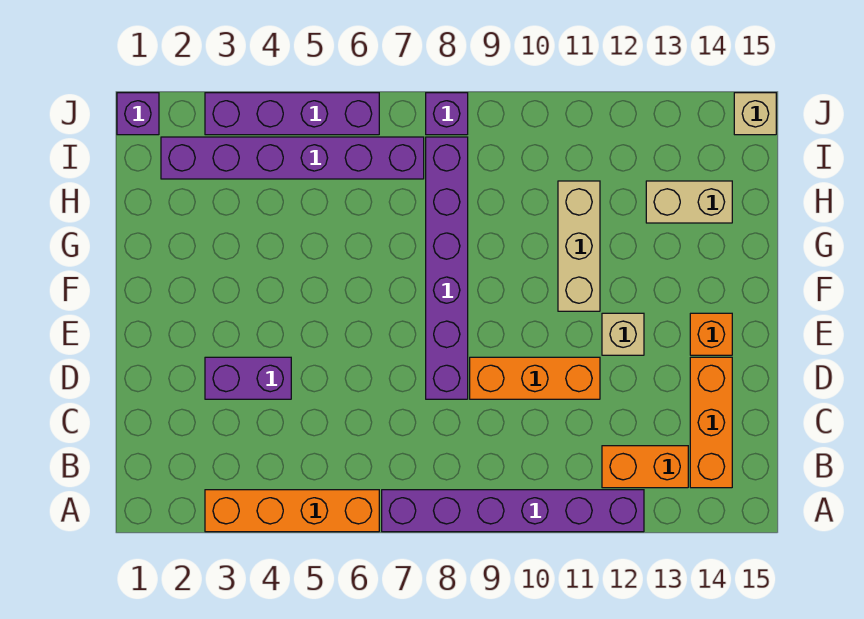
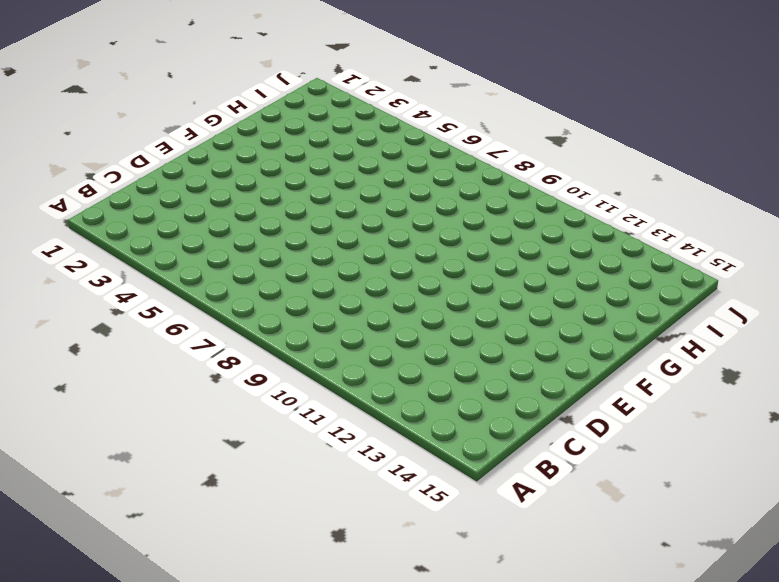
none -> orange brick A3:A6 level 1
none -> purple brick A7:A12 level 1
none -> orange brick B12:B13 level 1

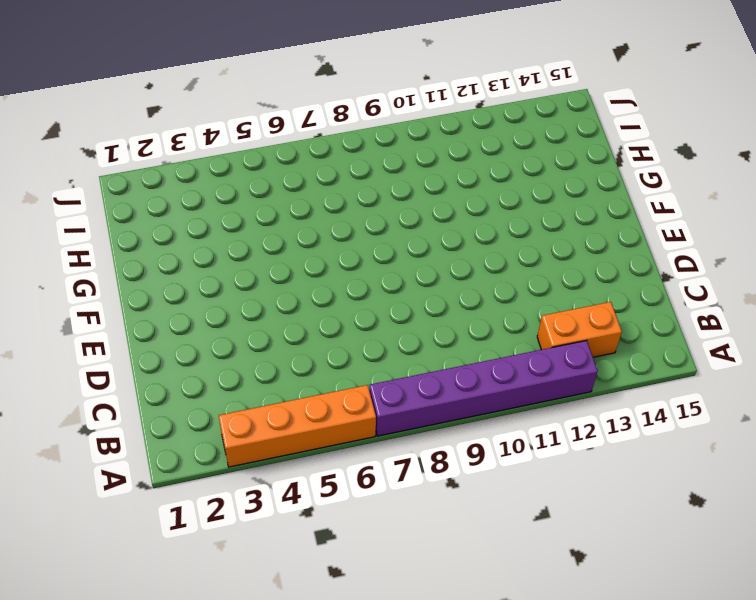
none -> orange brick B14:D14 level 1
none -> purple brick D3:D4 level 1
none -> purple brick D8:I8 level 1

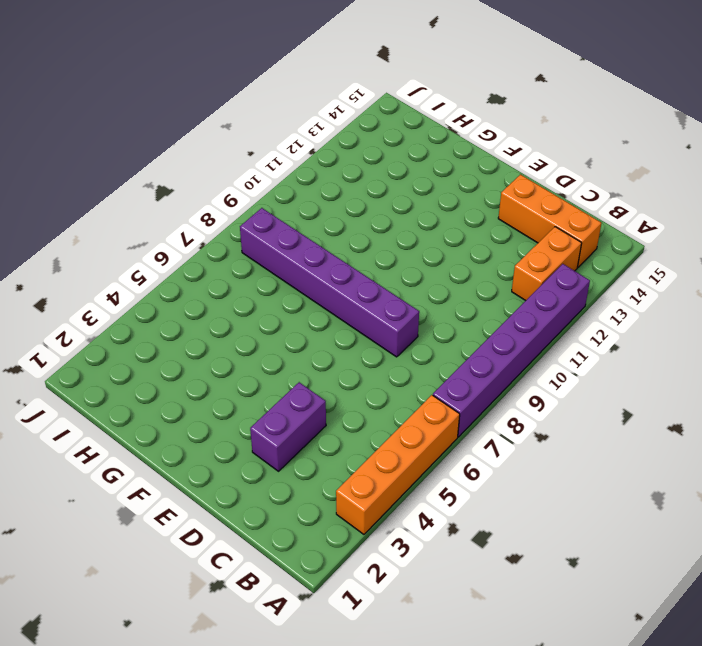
none -> orange brick D9:D11 level 1
none -> tan brick E12 level 1
none -> orange brick E14 level 1

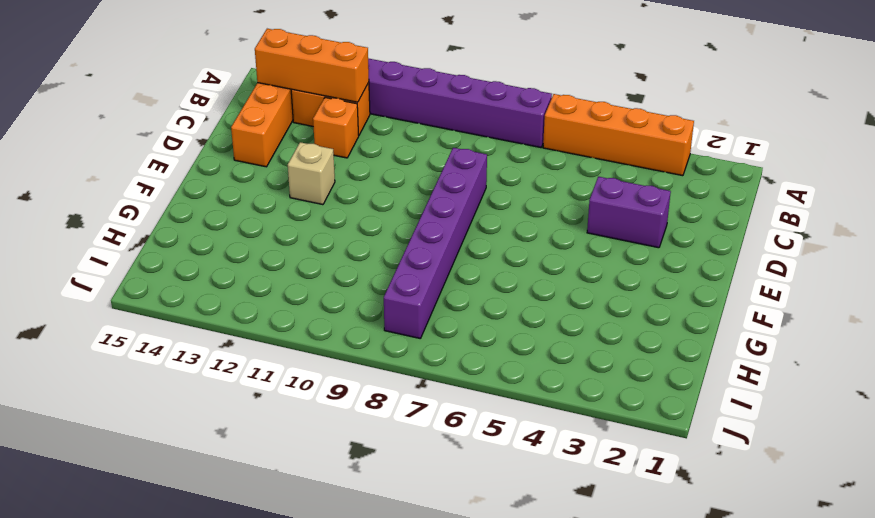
orange brick B12:B14 level 2 -> orange brick D9:D11 level 1
orange brick C12 level 1 -> orange brick E14 level 1
none -> tan brick F11:H11 level 1
none -> tan brick H13:H14 level 1
none -> purple brick I2:I7 level 1

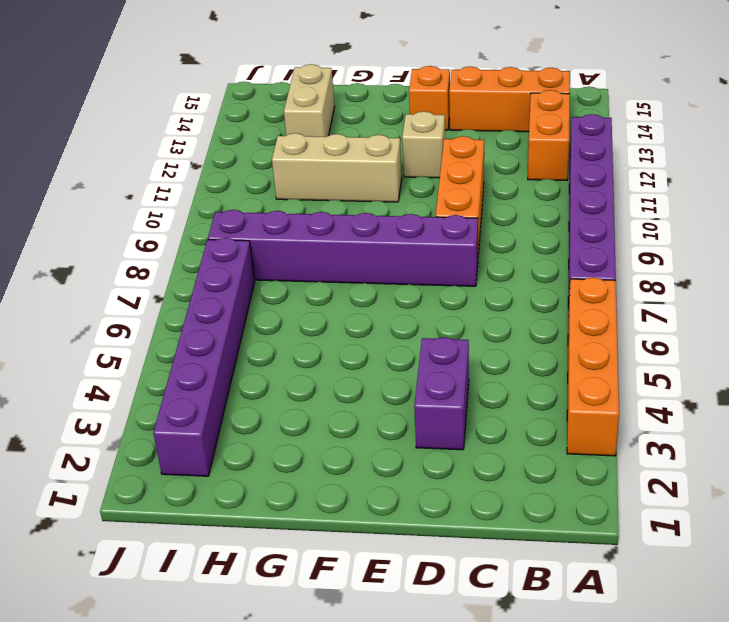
none -> purple brick J1 level 1
none -> purple brick J3:J6 level 1
none -> purple brick J8 level 1

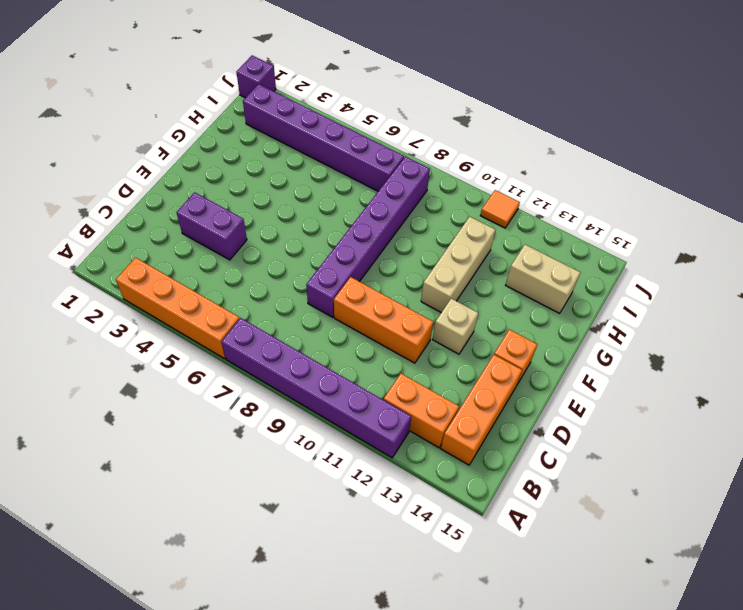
orange tile J11 level 1 -> none
none -> purple brick J3:J6 level 1
none -> purple brick J8 level 1
none -> tan brick J15 level 1

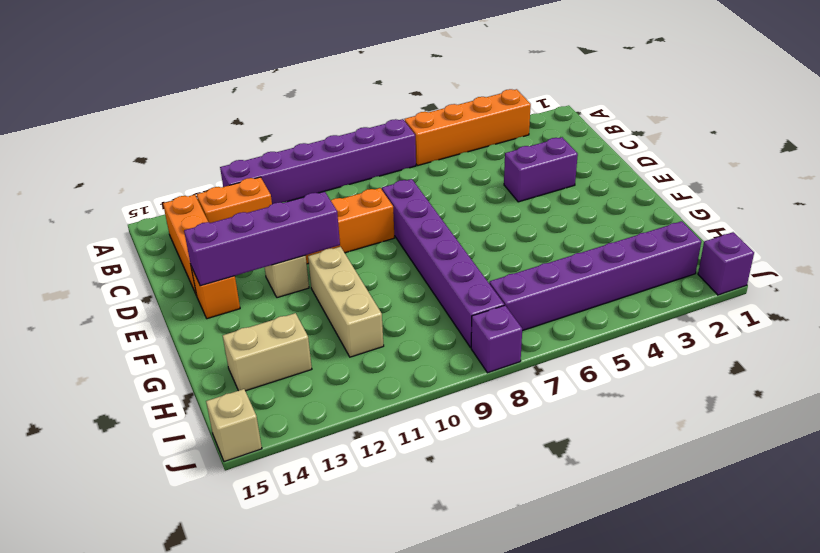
purple brick E11:E14 level 2 -> purple brick J3:J6 level 1

